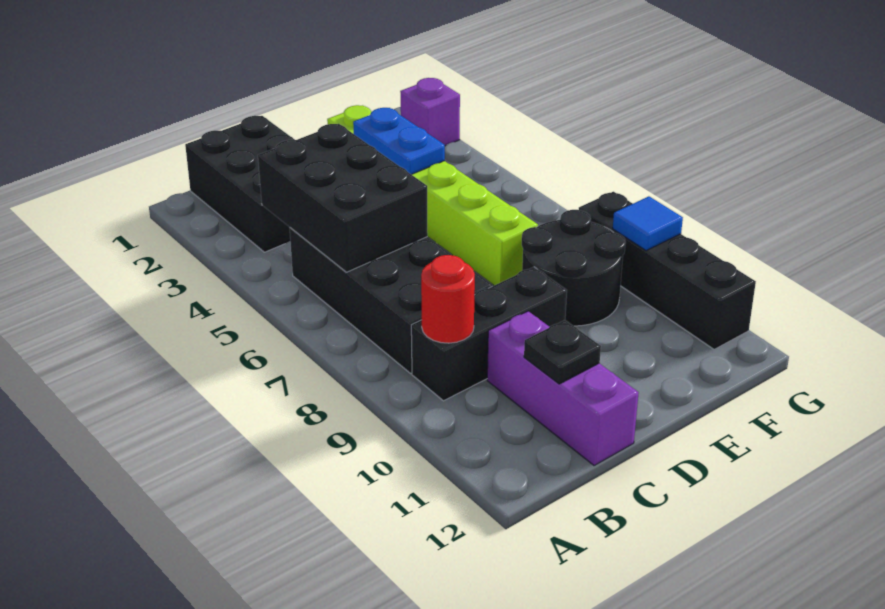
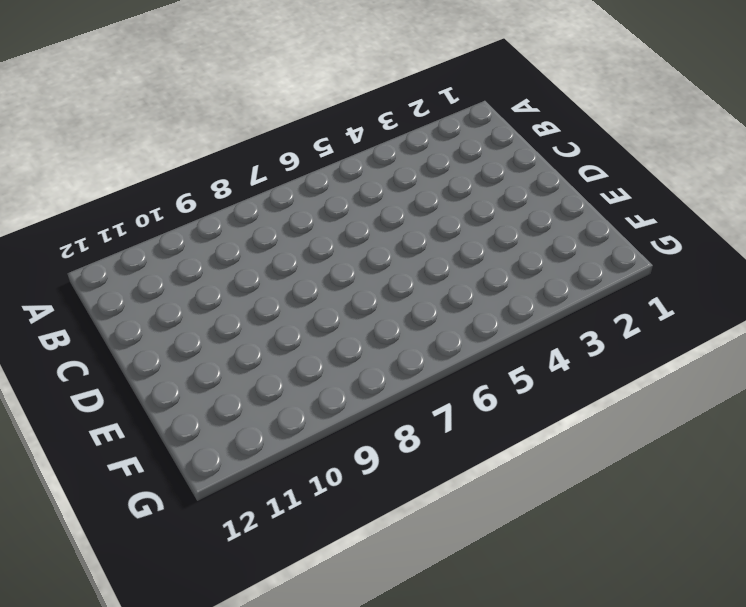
none -> black brick B1:C3 level 1
none -> black brick B5:C8 level 1
none -> black brick B9:D9 level 1

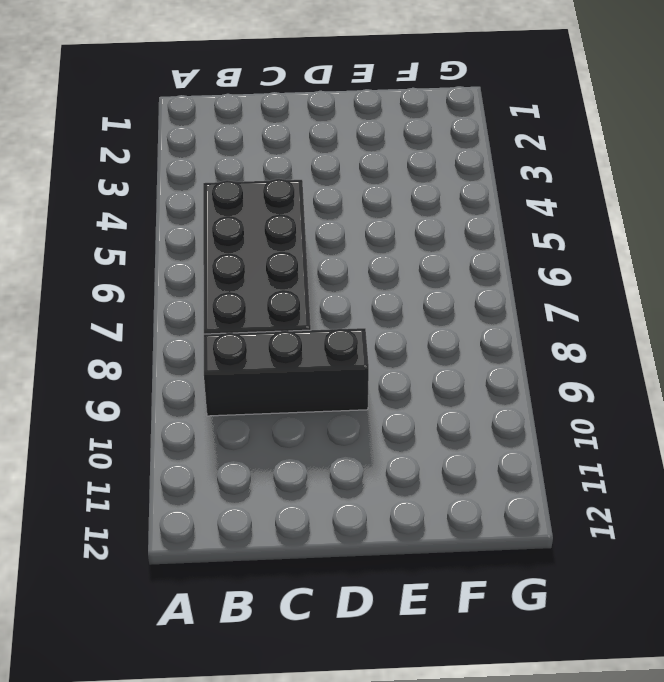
none -> black brick B1:C3 level 1
none -> purple brick C10:C12 level 1
none -> lime brick E2:E7 level 1

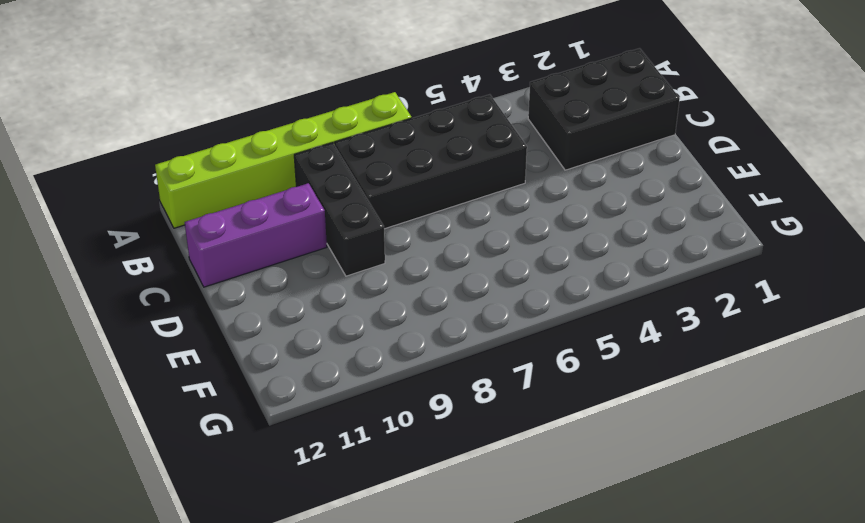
lime brick A7:A12 level 1 -> lime brick E2:E7 level 1
none -> black round brick E8:F9 level 1
none -> purple brick G2 level 1
none -> black brick G8:G11 level 1

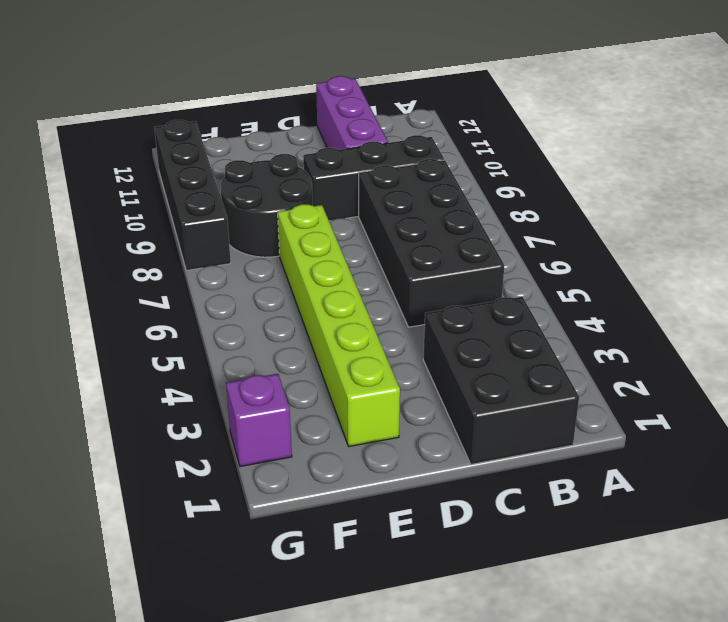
none -> black brick B4:C6 level 2
none -> red round brick B9 level 2
none -> black plate C11 level 2

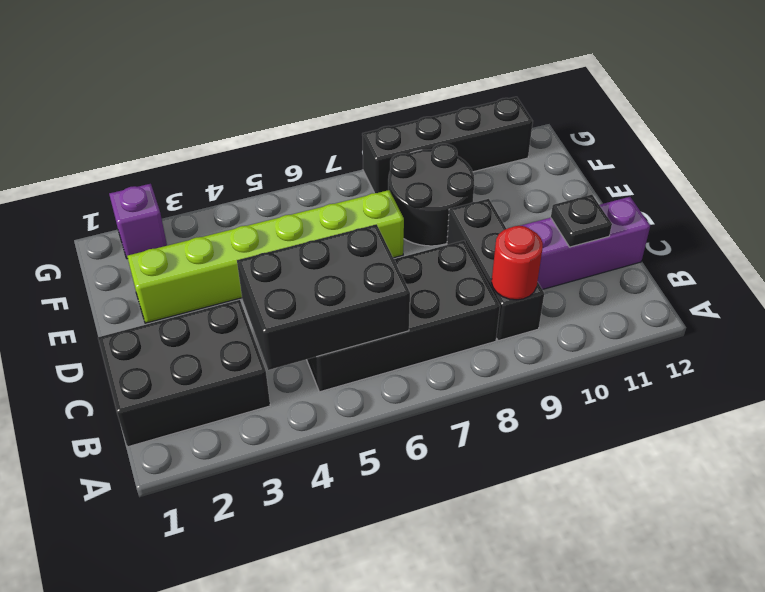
none -> blue plate E3:E4 level 2
none -> blue tile G9 level 2

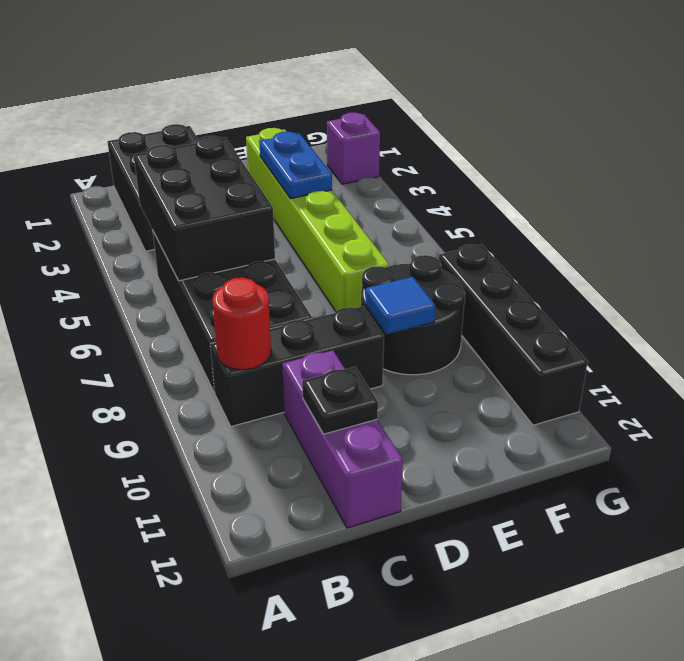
blue tile E9 level 2 -> blue tile G9 level 2

